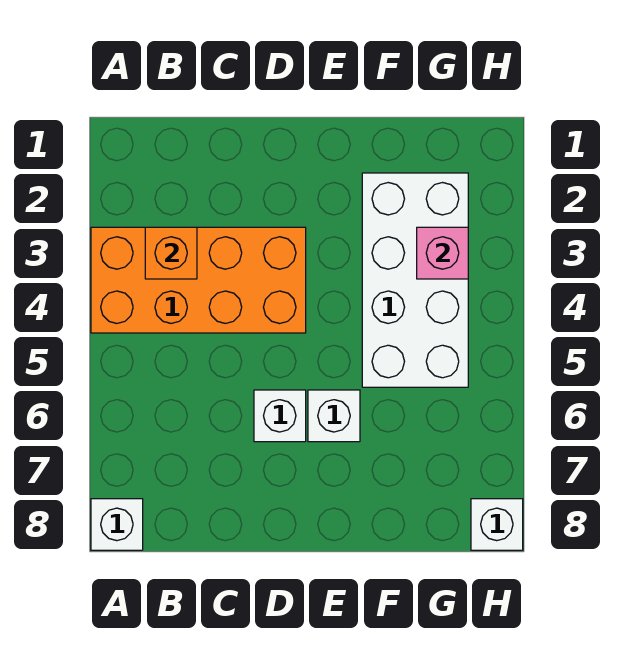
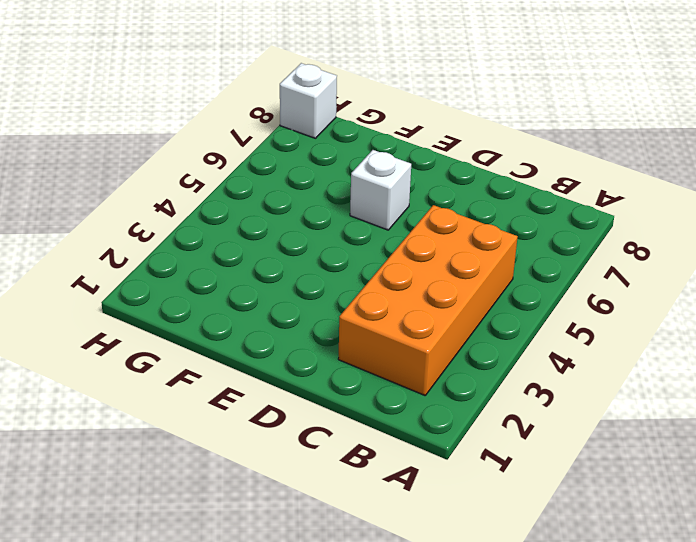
orange brick B2:C5 level 1 -> orange brick A3:D4 level 1
none -> white brick A8 level 1
none -> white brick D6 level 1

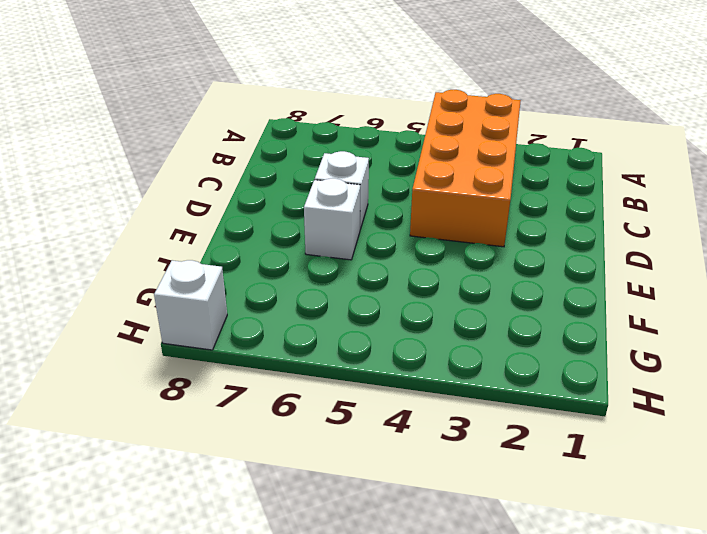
none -> white brick A8 level 1
none -> white brick F2:G5 level 1

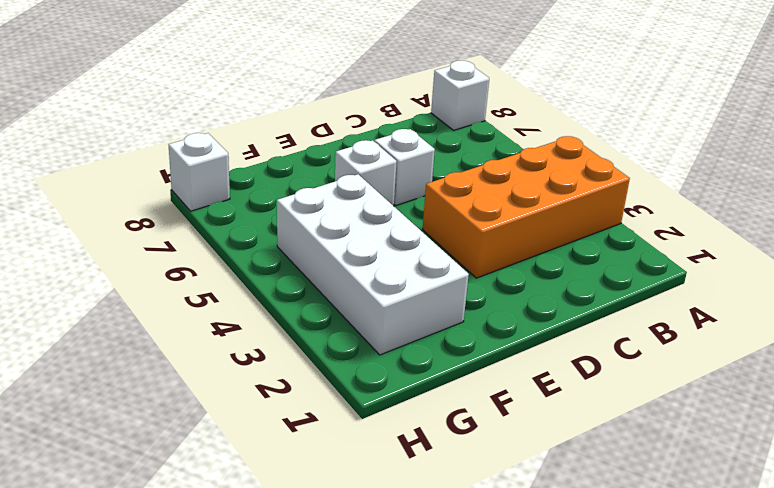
none -> orange brick B3 level 2
none -> pink brick G3 level 2

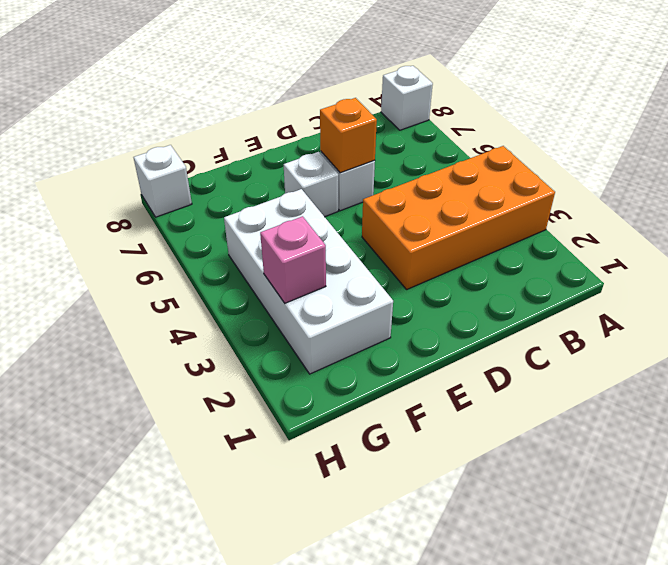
orange brick D6 level 2 -> orange brick B3 level 2

